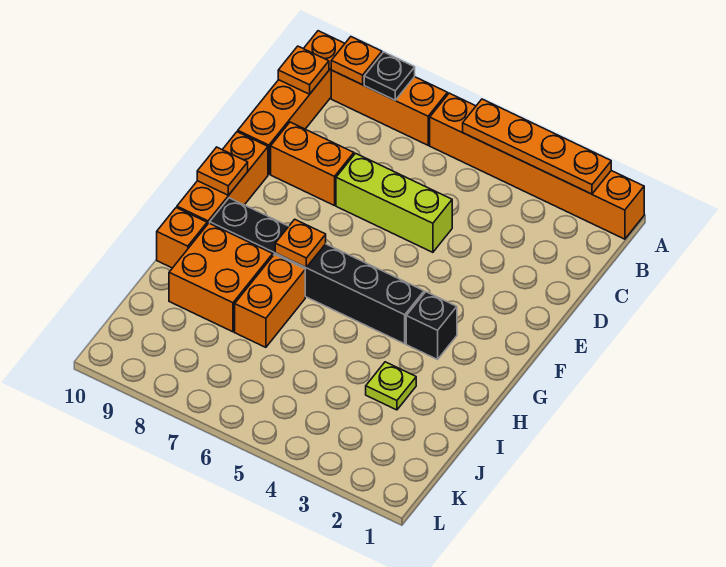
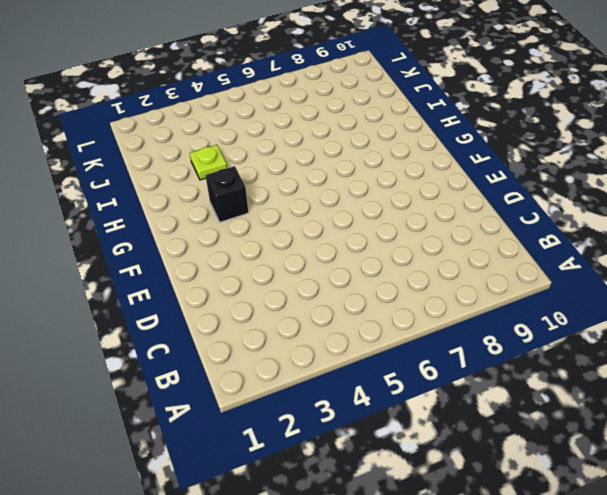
none -> orange brick A1:A6 level 1
none -> orange brick A7:A9 level 1
none -> orange brick A10:D10 level 1

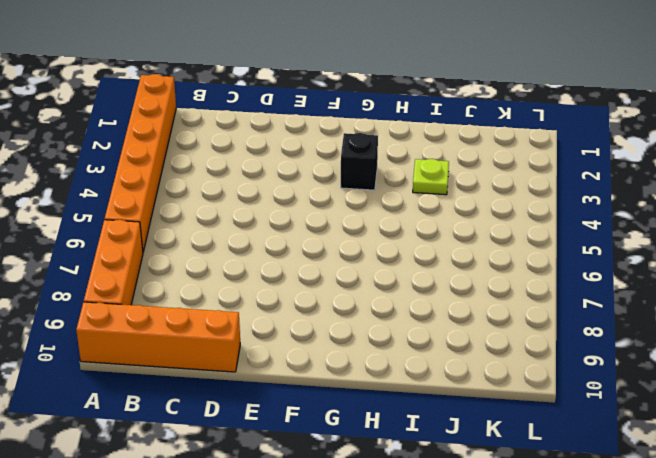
none -> lime brick D5:D7 level 1
none -> orange brick D8:D9 level 1
none -> orange brick E10:G10 level 1

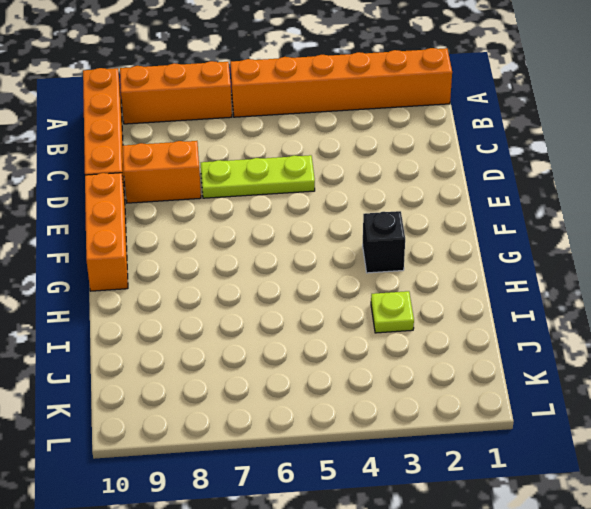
lime plate D5:D7 level 1 -> lime brick D5:D7 level 1
none -> black brick G4:G9 level 1
none -> orange brick H7:I7 level 1
none -> orange brick H8:I9 level 1

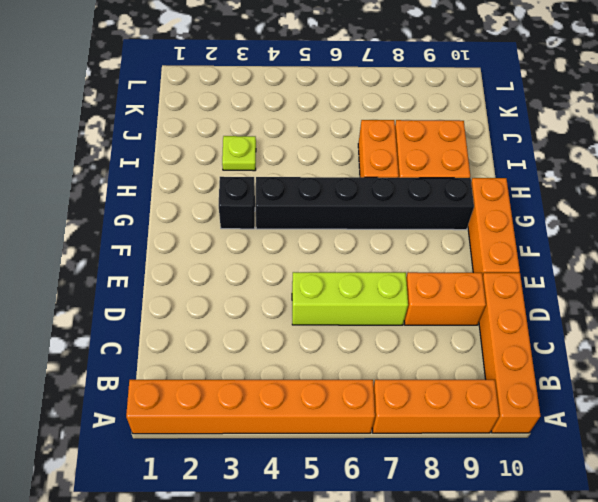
none -> orange brick H10 level 1
none -> orange plate A2:A5 level 2
none -> black plate A8 level 2

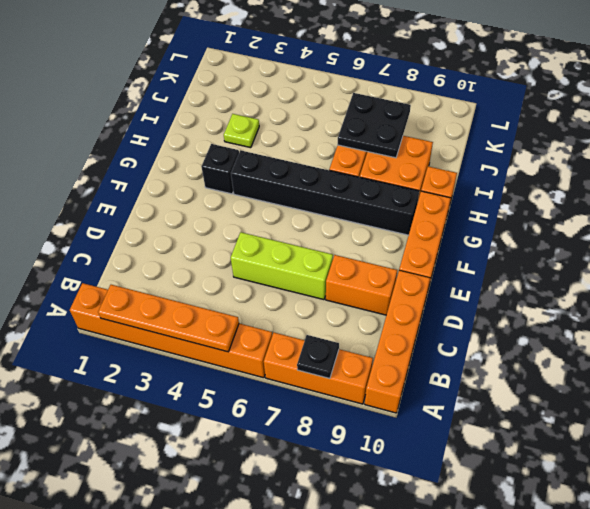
black plate I7:J8 level 2 -> none
none -> orange plate A9 level 2
none -> orange plate B10 level 2
none -> orange plate F10 level 2

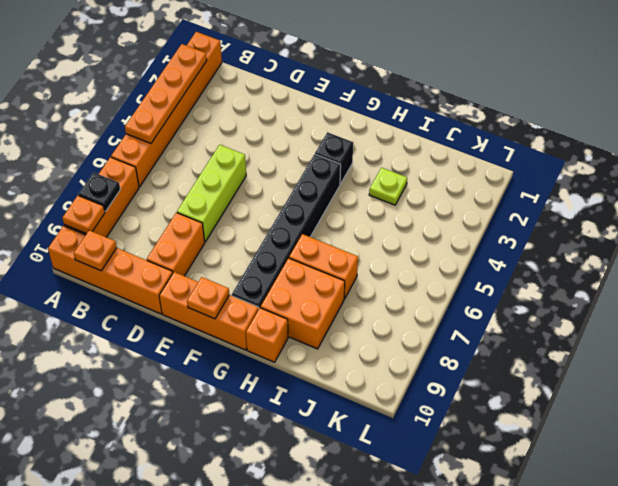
none -> orange plate G7 level 2

